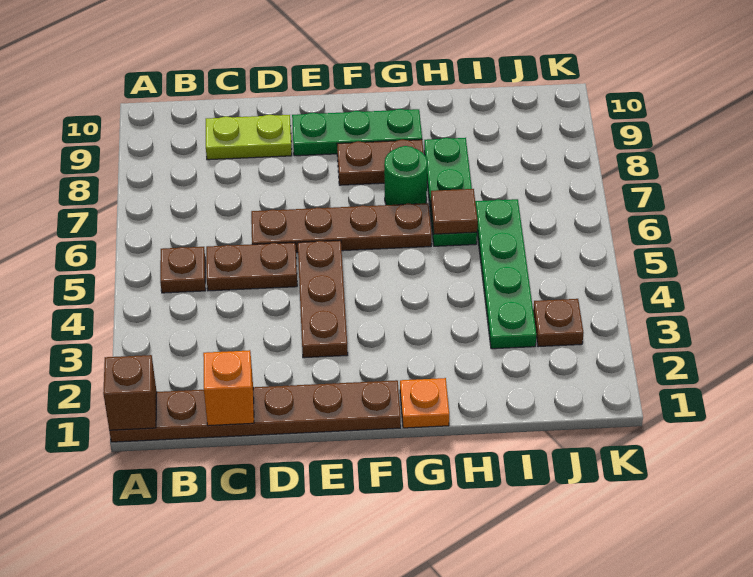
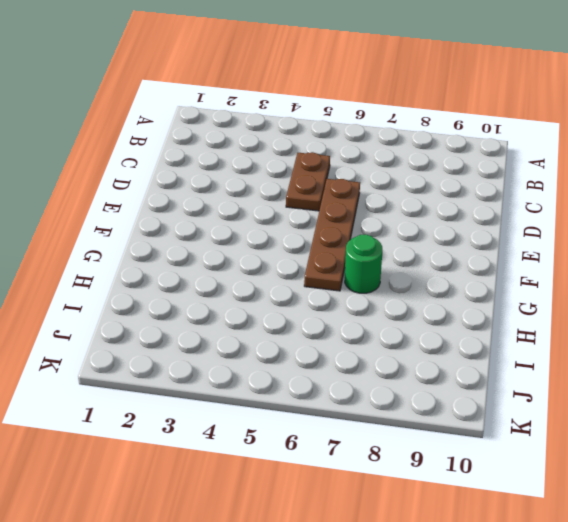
none -> brown plate A1:F1 level 1
none -> brown plate B5 level 1
none -> lime plate C9:D9 level 1

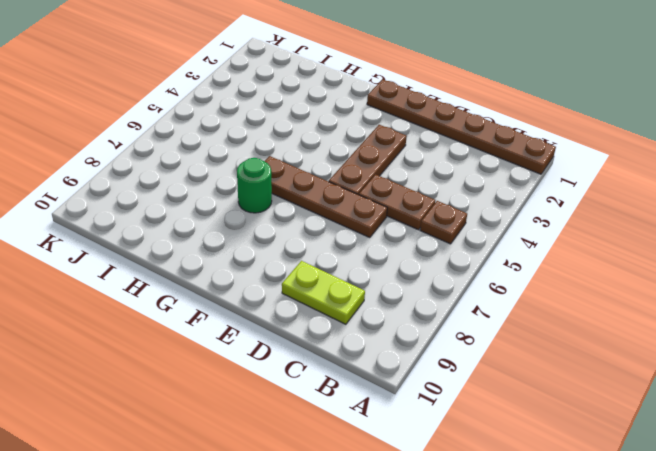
none -> green plate E9:G9 level 1
none -> brown plate F8:G8 level 1
none -> orange plate G1 level 1

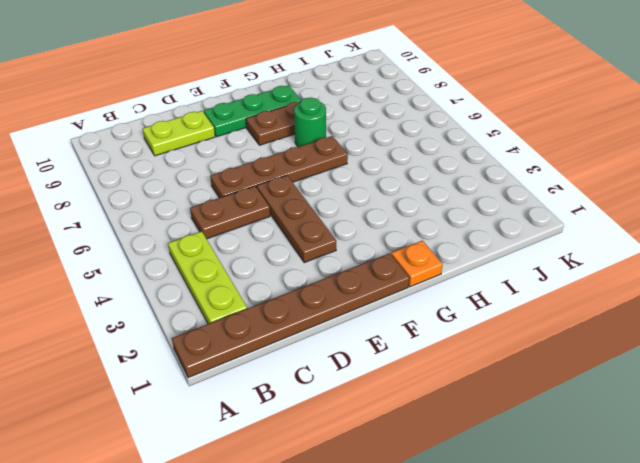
lime plate B2:B4 level 1 -> none
none -> brown plate B5 level 1
none -> green plate H6:H8 level 1
none -> green plate I3:I6 level 1

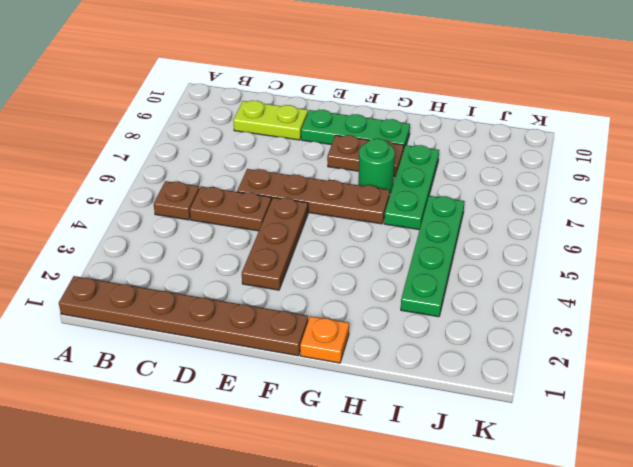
none -> brown plate J3 level 1
none -> brown brick A1 level 2
none -> orange brick C1 level 2

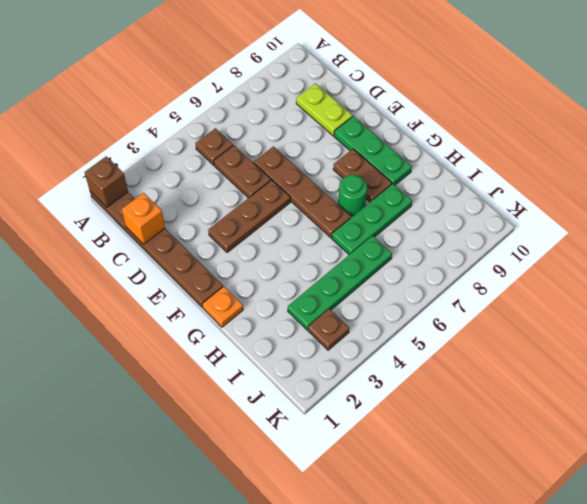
none -> brown tile H6 level 2

